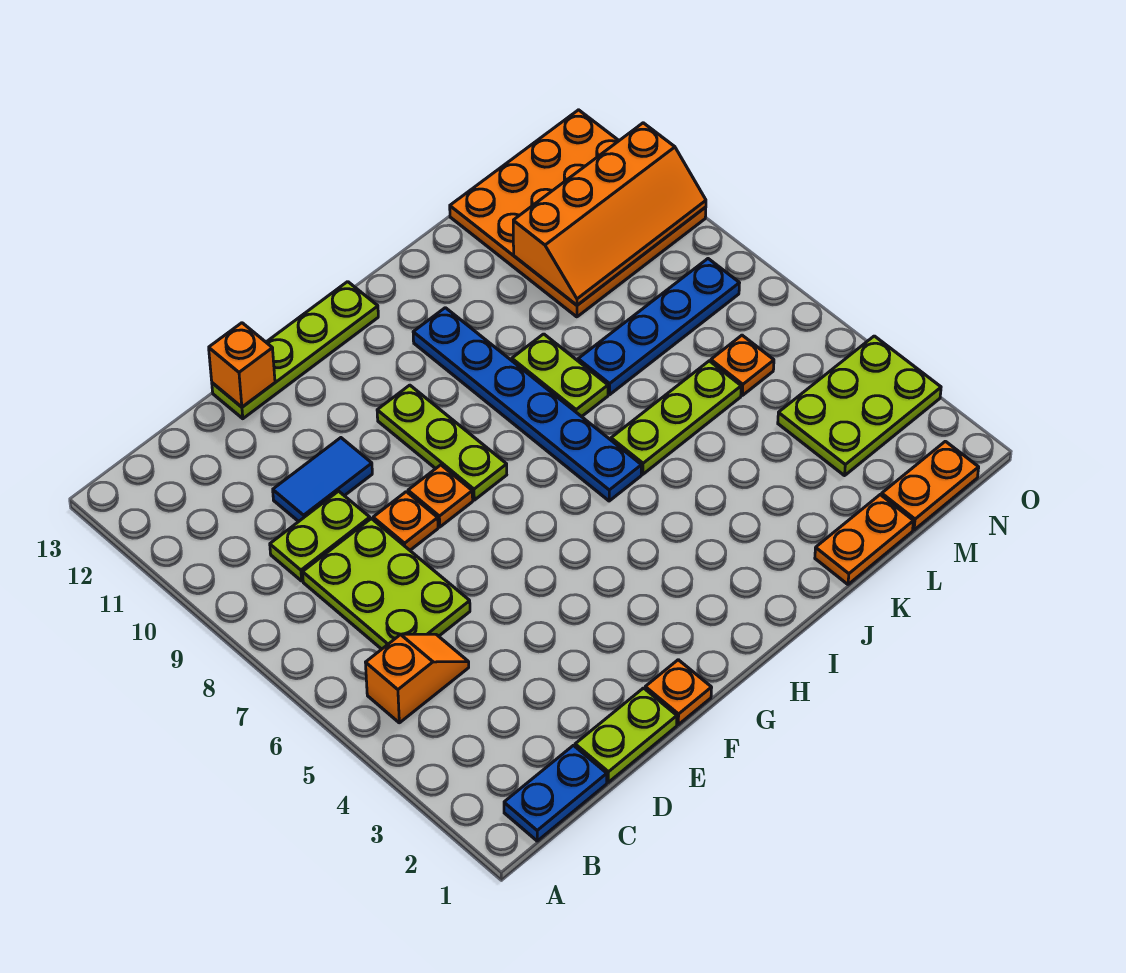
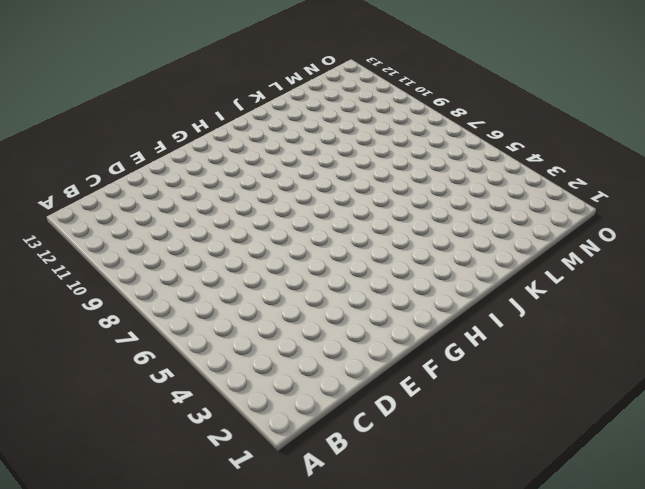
none -> blue plate B1:C1 level 1
none -> orange slope B5:C5 level 1 top B
none -> lime plate C6:D8 level 1

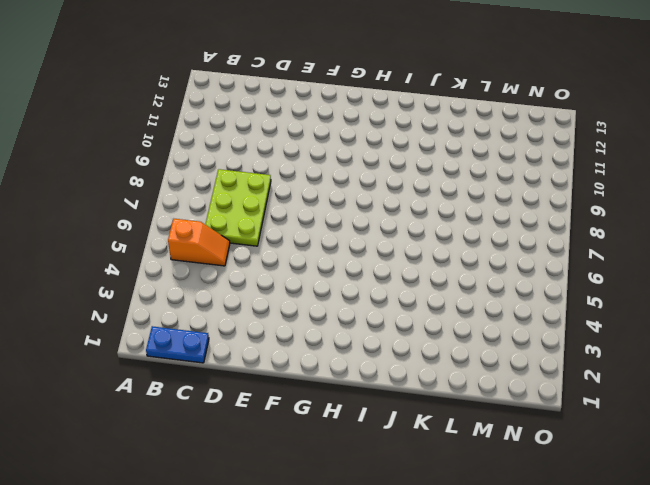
none -> lime plate C9:D9 level 1
none -> lime plate D1:E1 level 1
none -> blue tile D10:E10 level 1

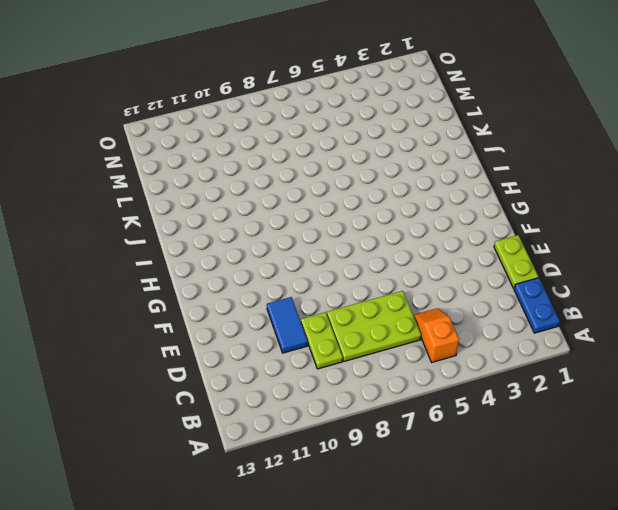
none -> orange plate E8 level 1
none -> lime plate E13:H13 level 1
none -> orange plate F1 level 1

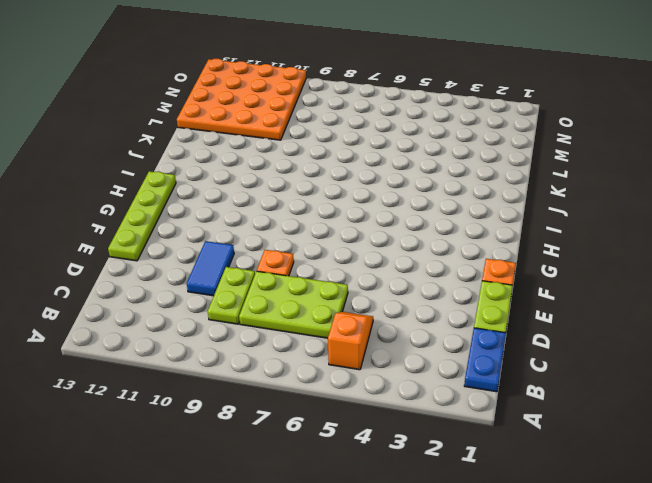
none -> orange plate F8 level 1
none -> lime plate G8:G10 level 1
none -> blue plate I6:I11 level 1

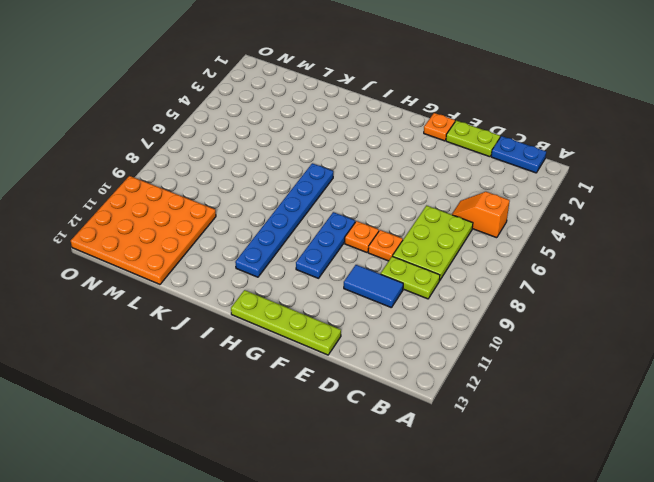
blue plate G8:G10 level 1 -> lime plate G8:G10 level 1
none -> lime plate J6:L6 level 1
none -> lime plate J8:J9 level 1
none -> orange plate K1:L1 level 1

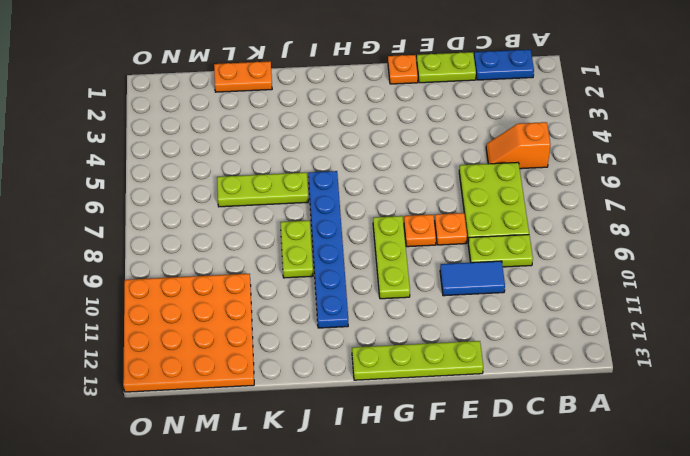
none -> blue plate K8:N8 level 1
none -> orange plate M1:N1 level 1
none -> lime plate M3:O4 level 1

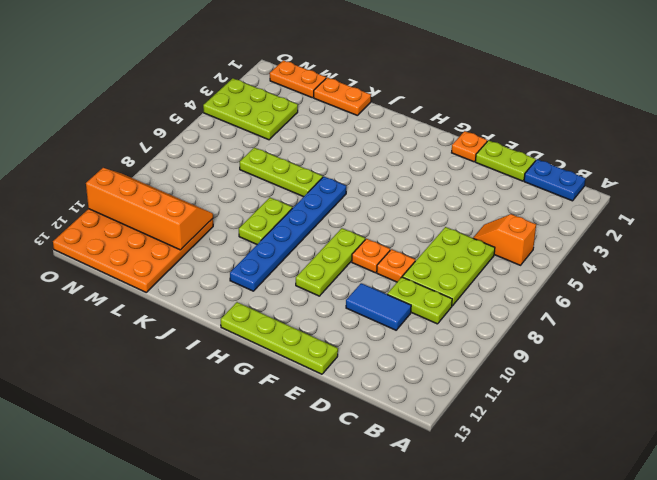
none -> blue plate K8:N8 level 1
none -> orange plate M6 level 1
none -> orange brick E13 level 2

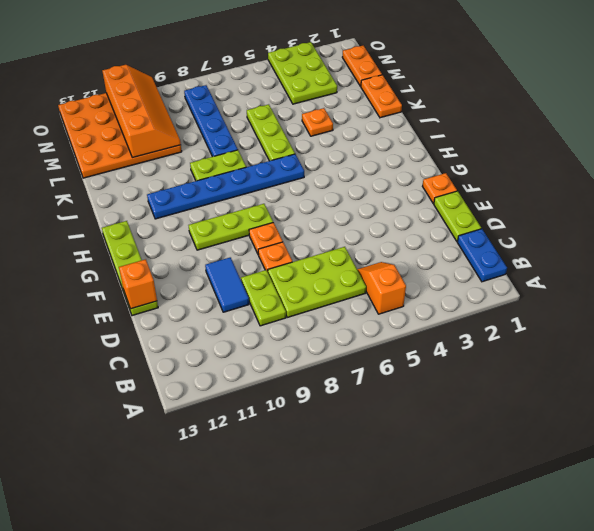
orange plate K4 level 1 -> orange plate M6 level 1

